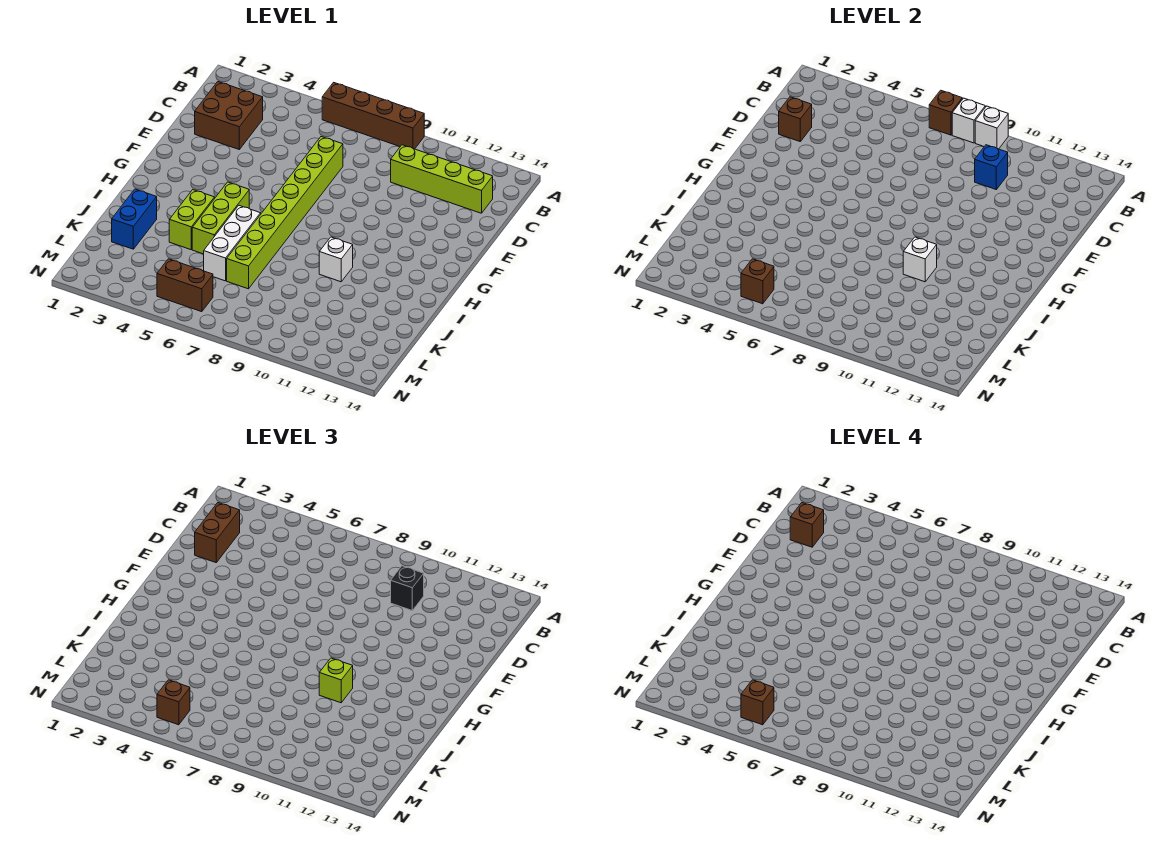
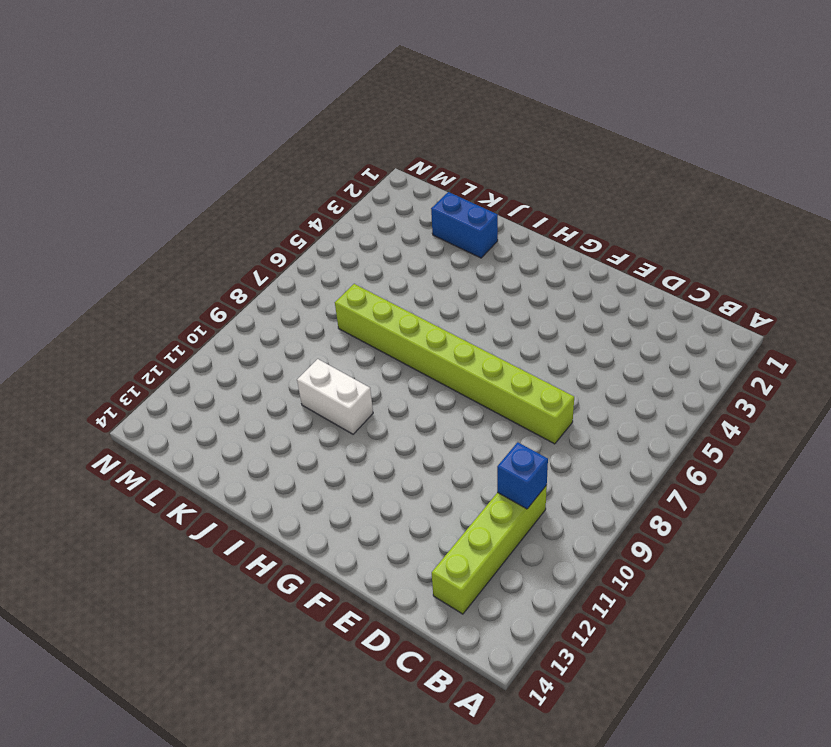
white brick I10:J10 level 1 -> white brick I10 level 1
none -> brown brick A6:A9 level 1
none -> brown brick C2:D3 level 1
none -> lime brick H5:J5 level 1

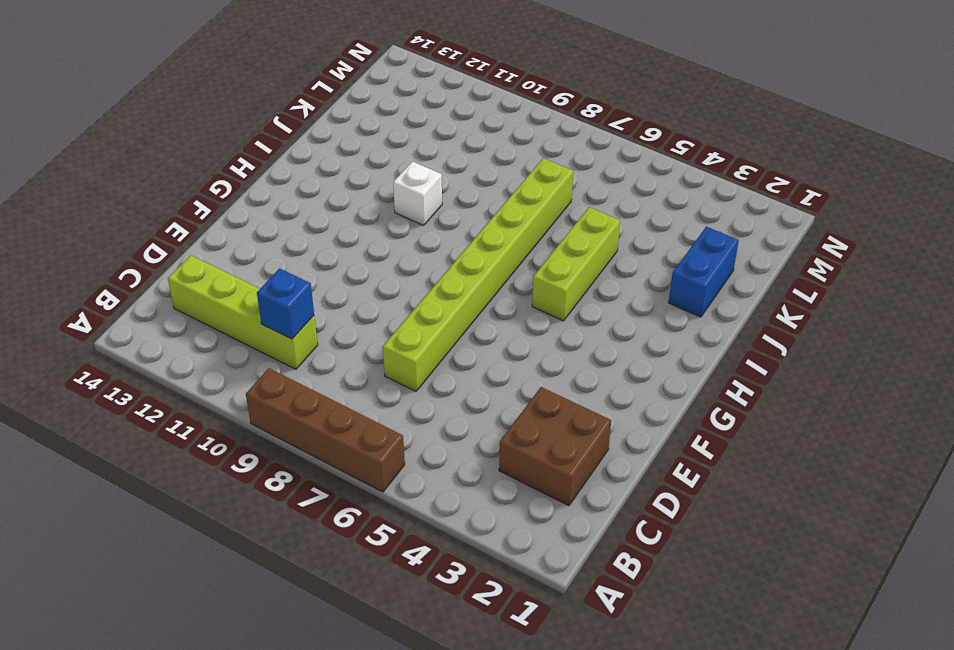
none -> lime brick I4:J4 level 1
none -> white brick I6:K6 level 1
none -> brown brick M5:M6 level 1

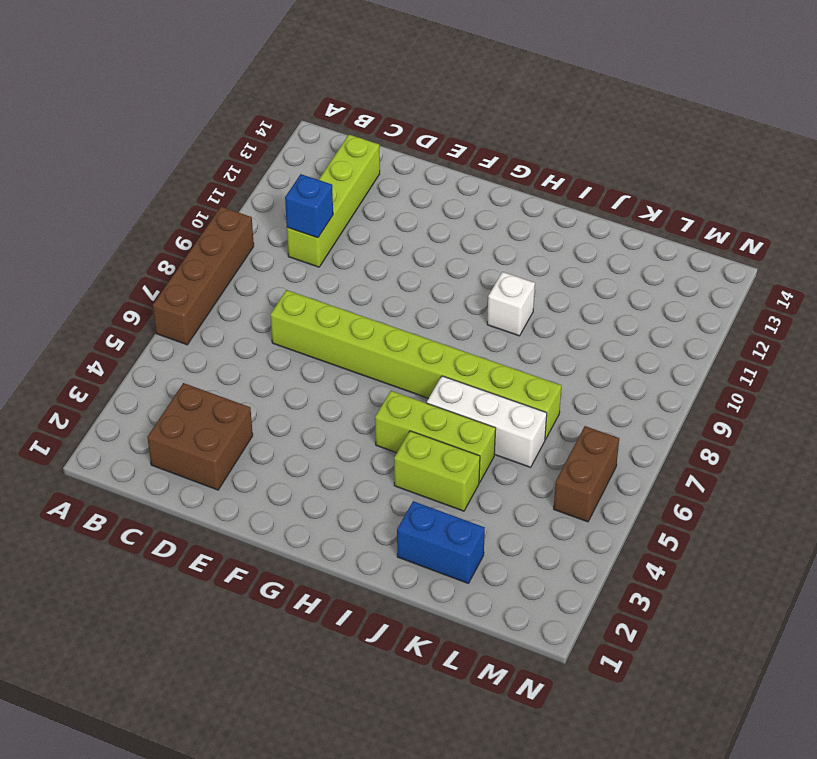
none -> brown brick A7 level 2
none -> white brick A8 level 2
none -> white brick A9 level 2

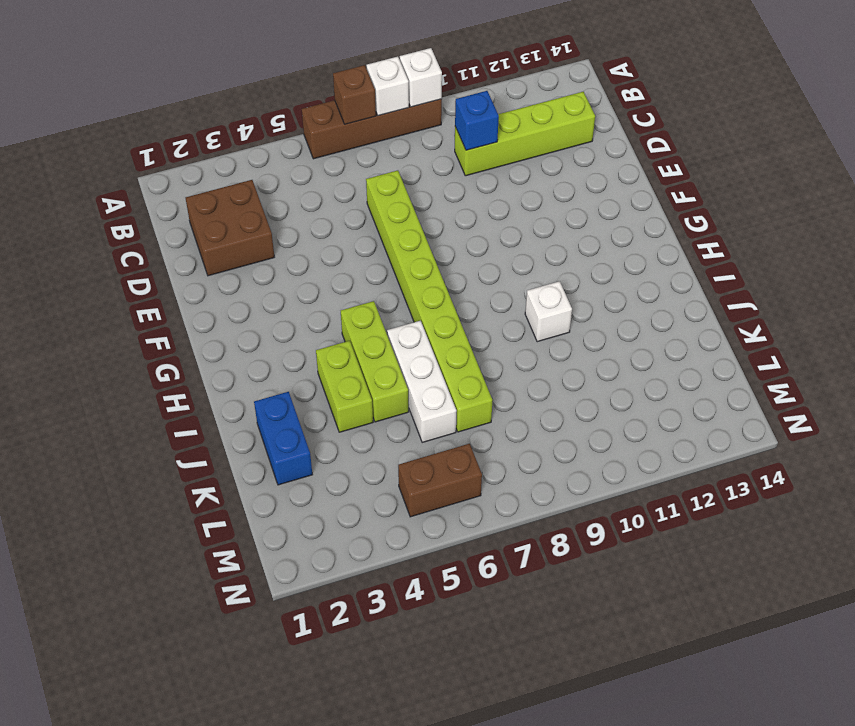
none -> brown brick D2 level 2
none -> white brick I10 level 2
none -> brown brick M5 level 2

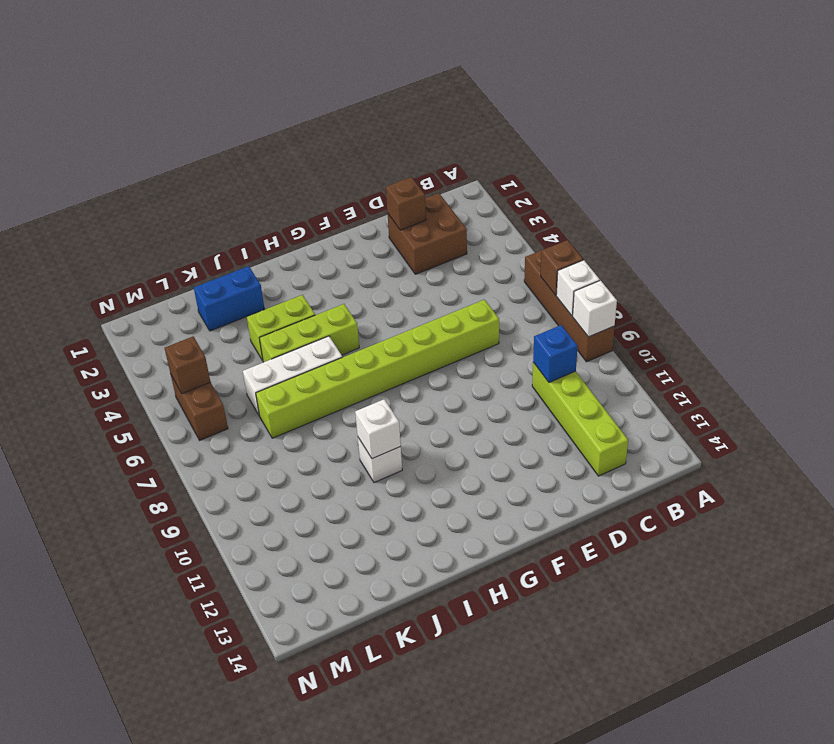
none -> brown brick C2:D2 level 3
none -> black brick C10 level 3
none -> lime brick I10 level 3

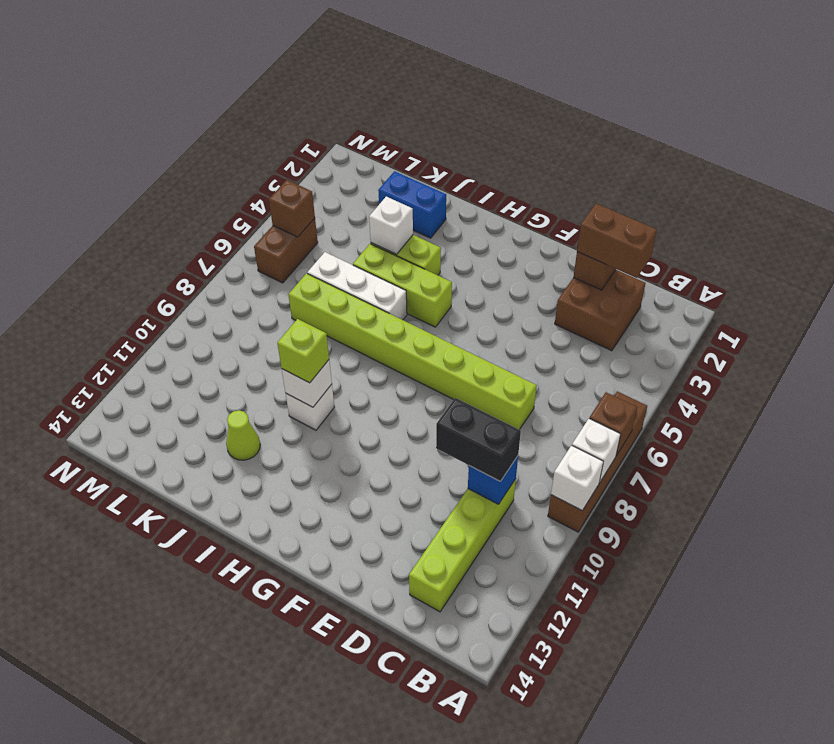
black brick C10:D10 level 3 -> black brick C10 level 3
white brick J4 level 2 -> none
lime cone J12 level 1 -> none
none -> brown brick M5 level 3
none -> brown brick C2 level 4
none -> brown brick M5 level 4

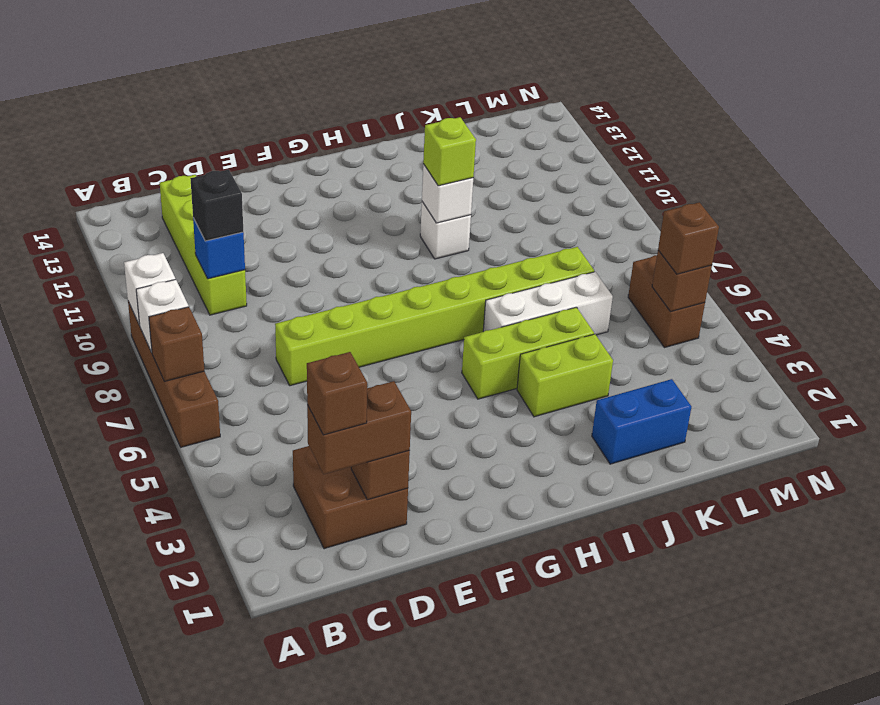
none -> brown brick M5 level 4

